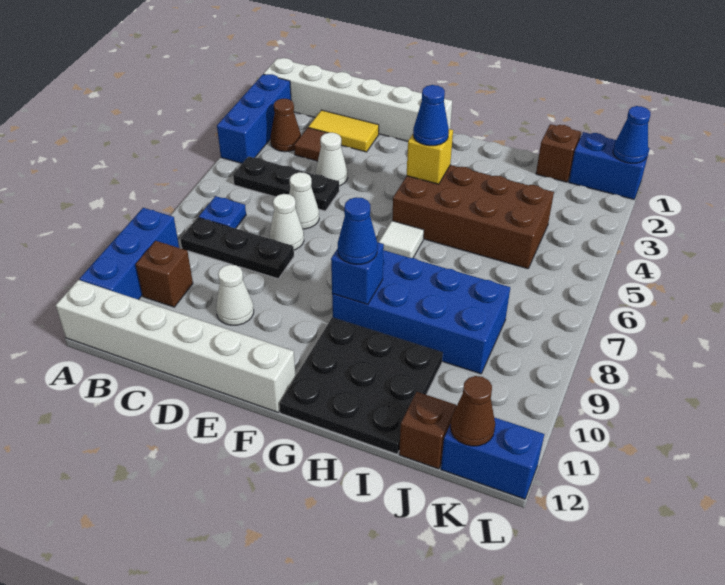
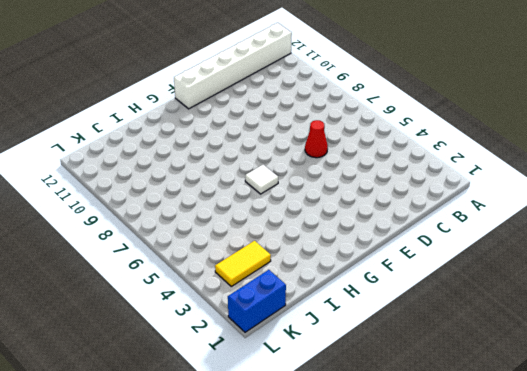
red cone D6 level 1 -> white cone D6 level 1
yellow tile J3:K3 level 1 -> yellow tile C2:D2 level 1
none -> white brick A1:F1 level 1
none -> blue brick A2:A4 level 1
none -> blue brick A9:A11 level 1

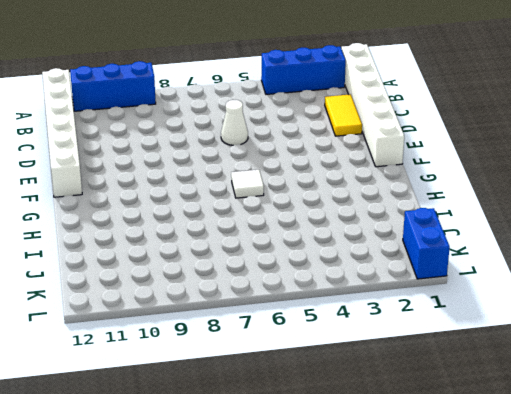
none -> brown cone B3 level 1
none -> black plate B5:D5 level 1
none -> blue plate B7 level 1

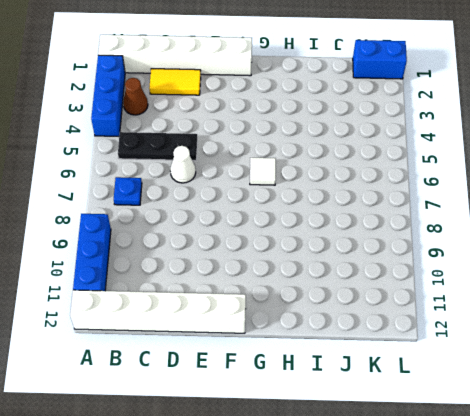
none -> black plate B8:D8 level 1
none -> brown brick B10 level 1
none -> brown tile C3 level 1

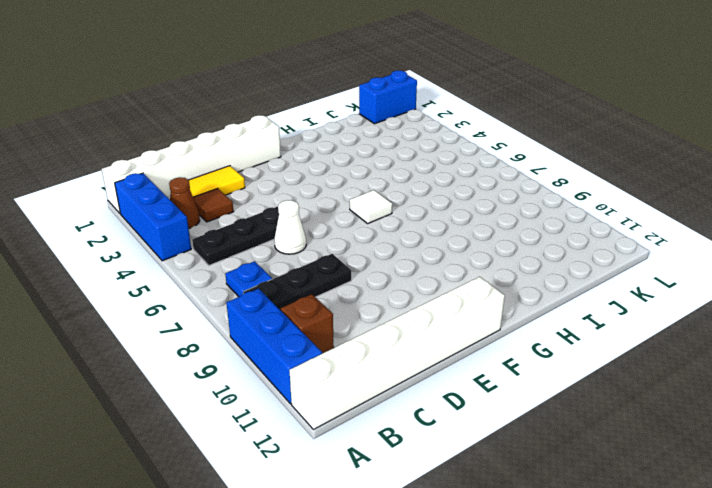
none -> white cone D4 level 1
none -> white cone D7 level 1
none -> white cone D10 level 1

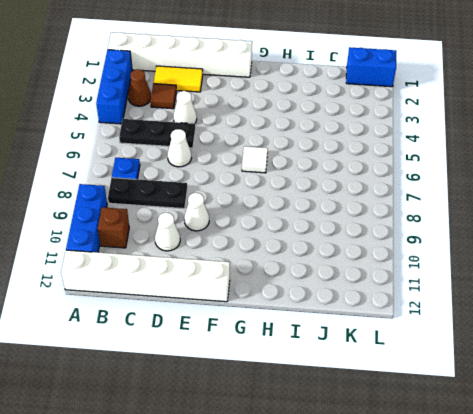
white cone E9 level 1 -> white cone D7 level 1
none -> brown brick G4:J5 level 1
none -> blue brick G8:J9 level 1
none -> black plate G10:I12 level 1

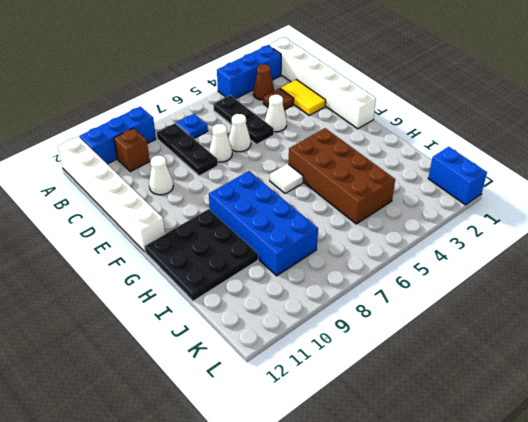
none -> brown brick J1 level 1
none -> brown brick J12 level 1
none -> blue brick K12:L12 level 1

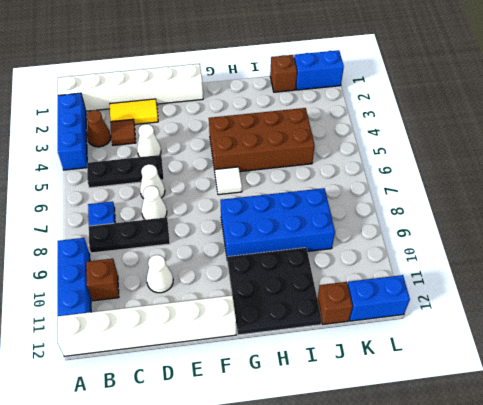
none -> yellow brick G4 level 2
none -> blue brick G9 level 2
none -> brown cone K12 level 2

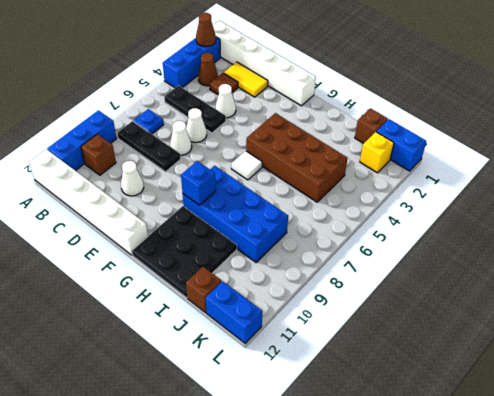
brown cone A2 level 2 -> brown cone K12 level 2
yellow brick K2 level 1 -> yellow brick G4 level 2
none -> blue cone L1 level 2
none -> blue cone G4 level 3
none -> blue cone G9 level 3

